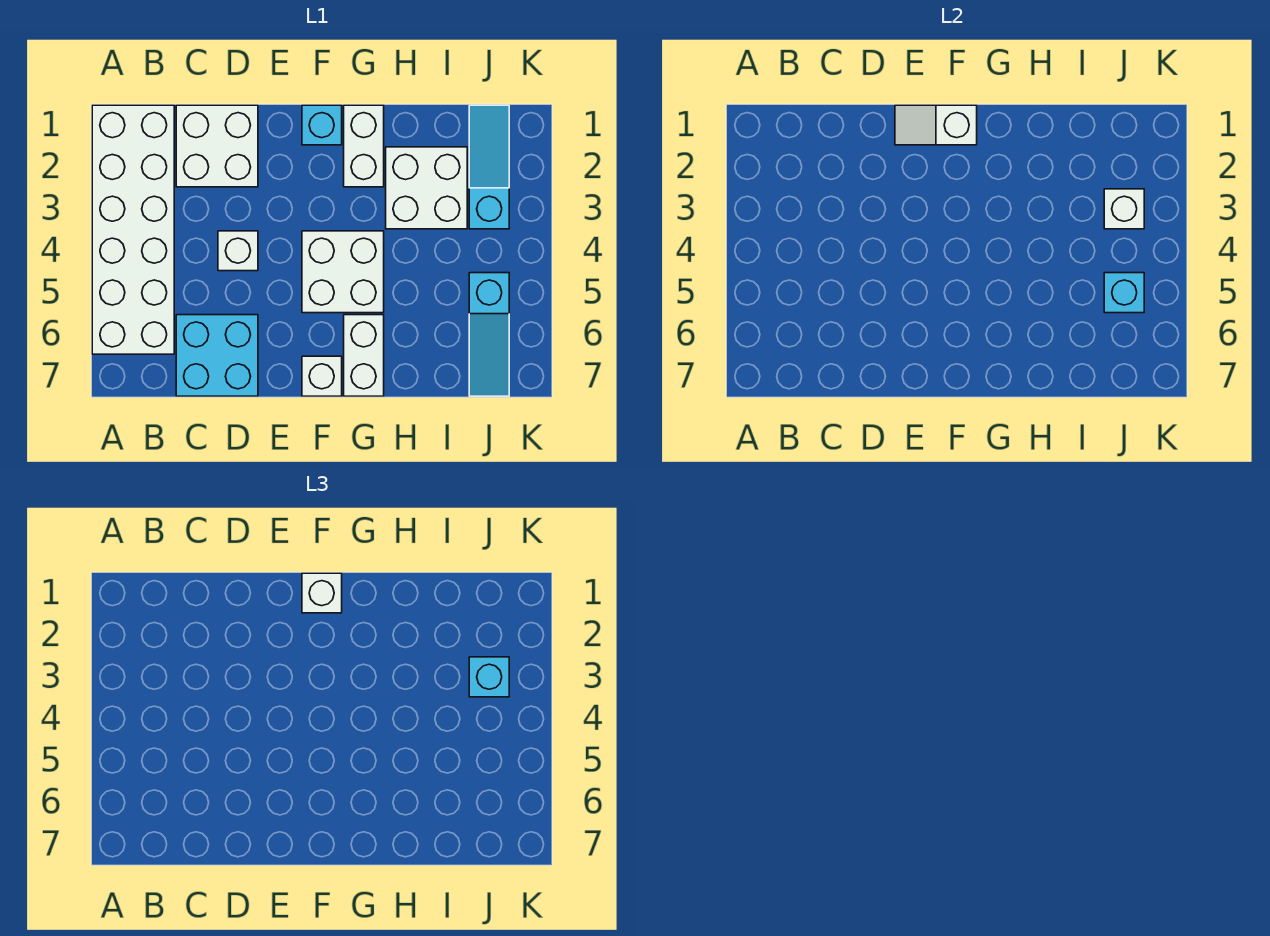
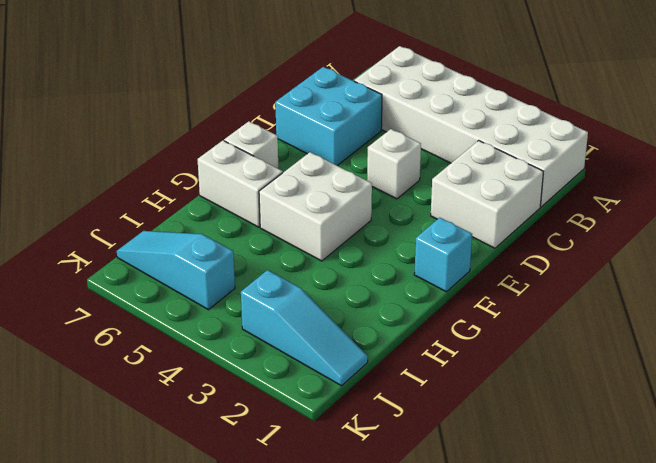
none -> white brick G1:G2 level 1
none -> white brick H2:I3 level 1
none -> white slope E1:F1 level 2 top F

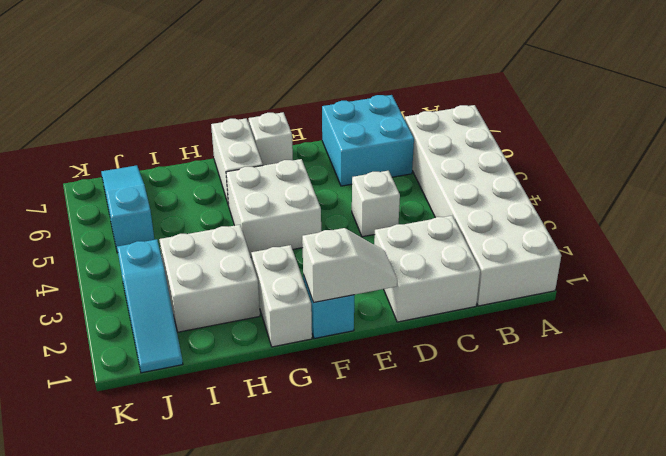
none -> white brick J3 level 2
none -> cyan brick J5 level 2
none -> white brick F1 level 3

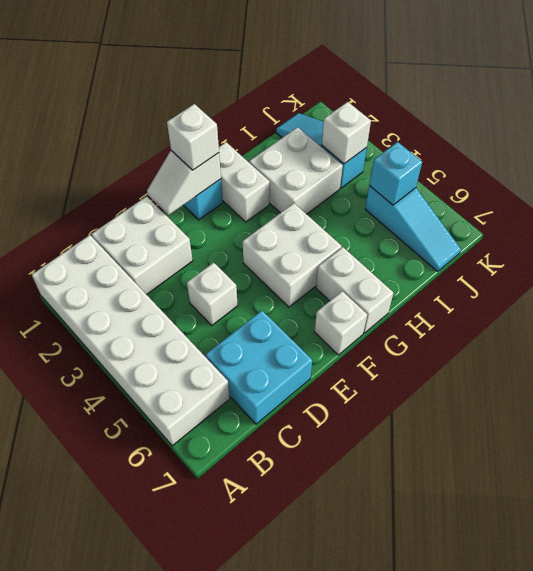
none -> cyan brick J3 level 3

